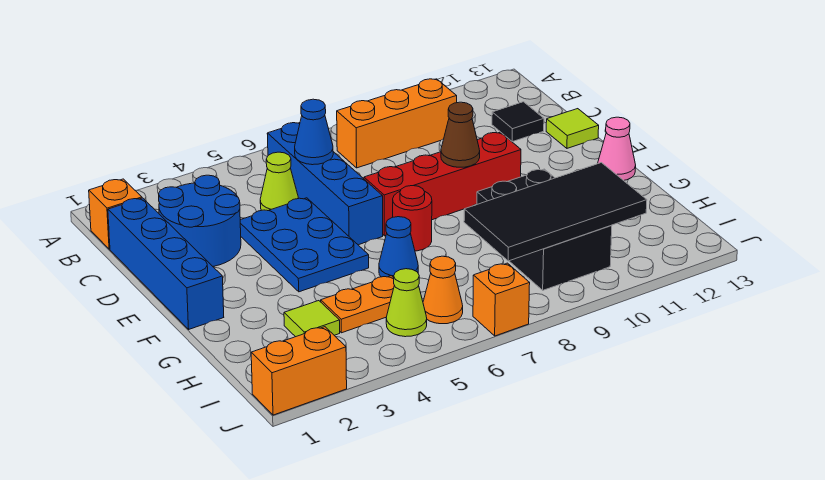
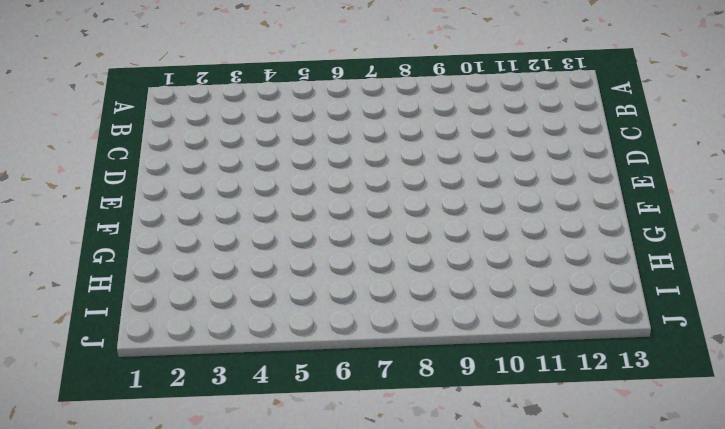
none -> orange brick B1 level 1
none -> blue brick B6:E6 level 1
none -> orange brick B8:B10 level 1

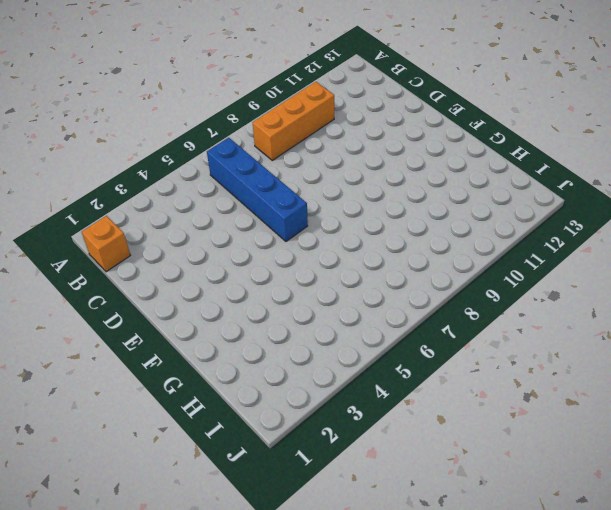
none -> blue brick C1:F1 level 1
none -> blue round brick C2:D3 level 1
none -> lime cone C5 level 1

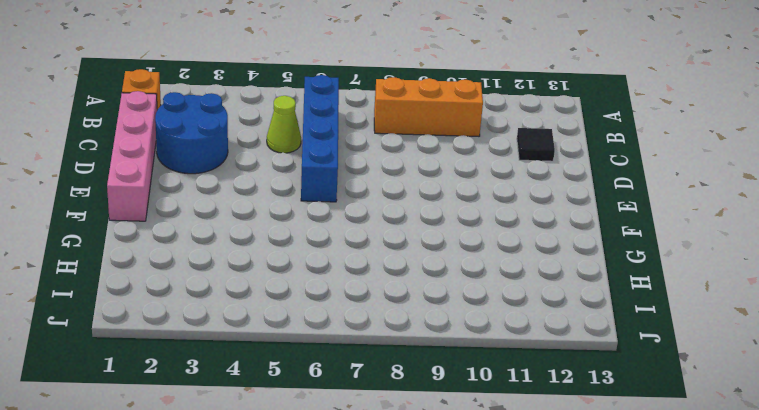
pink brick C1:F1 level 1 -> blue brick C1:F1 level 1
none -> blue plate D4:F5 level 1
none -> lime tile D13 level 1
none -> red brick E7:E10 level 1

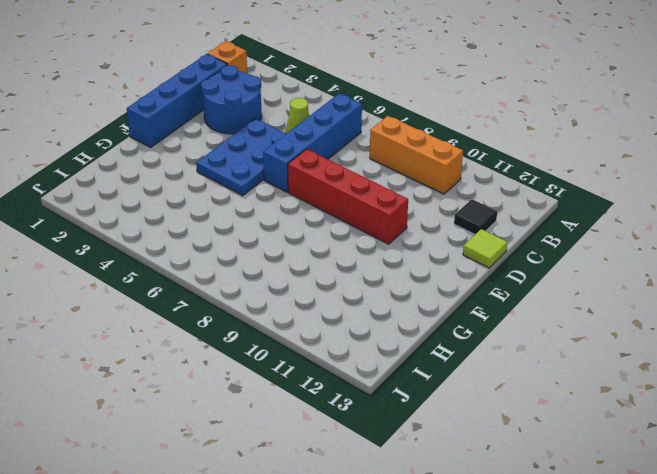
none -> red round brick F7 level 1
none -> pink cone F13 level 1
none -> blue cone G6 level 1

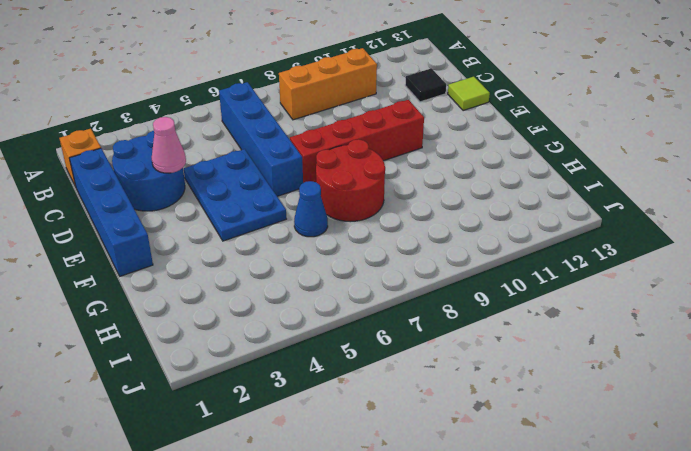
pink cone D3 level 2 -> pink cone F13 level 1
red round brick F7:G8 level 1 -> red round brick F7 level 1
none -> lime cone C5 level 1
none -> black brick G9:I10 level 1
none -> lime tile H3 level 1

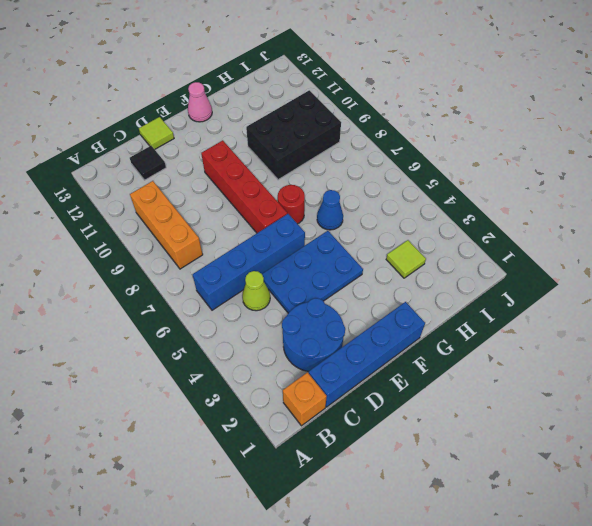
none -> orange plate H4:H5 level 1
none -> lime cone I5 level 1
none -> orange cone I6 level 1

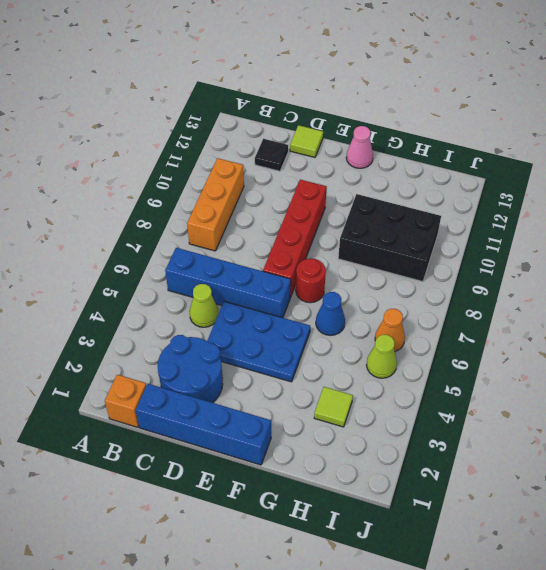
none -> orange plate H4:H5 level 1
none -> orange brick J1:J2 level 1
none -> orange brick J7 level 1

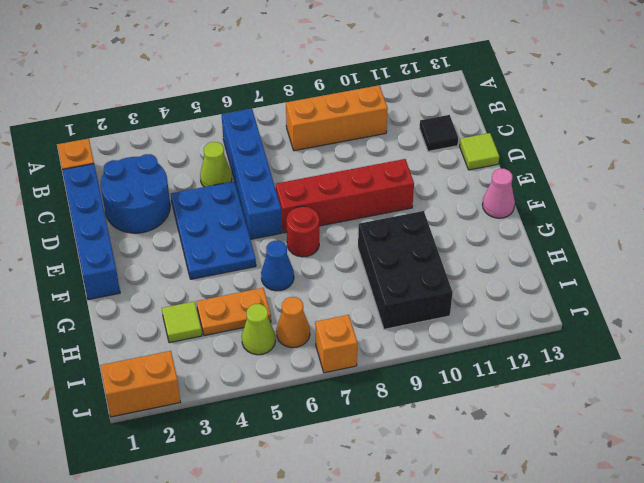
none -> blue cone C6 level 2
none -> brown cone E9 level 2
none -> black tile H8:I11 level 2

